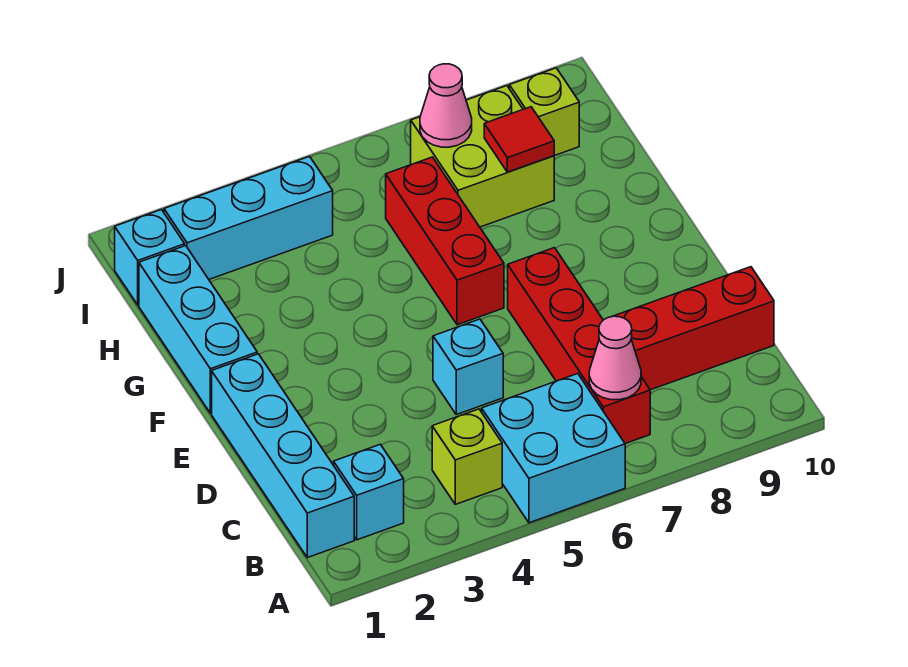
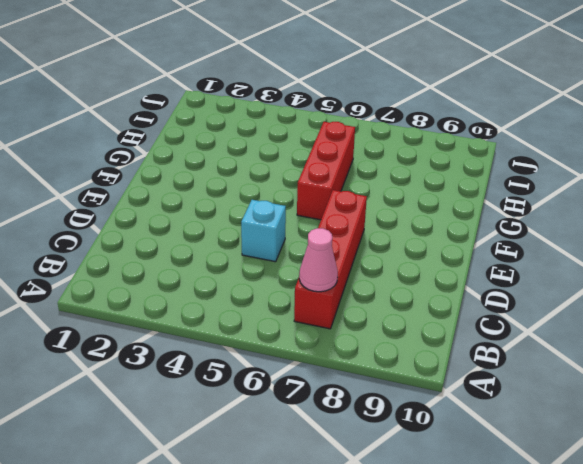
none -> cyan brick A5:B6 level 1
none -> cyan brick B1:E1 level 1
none -> cyan brick B2 level 1

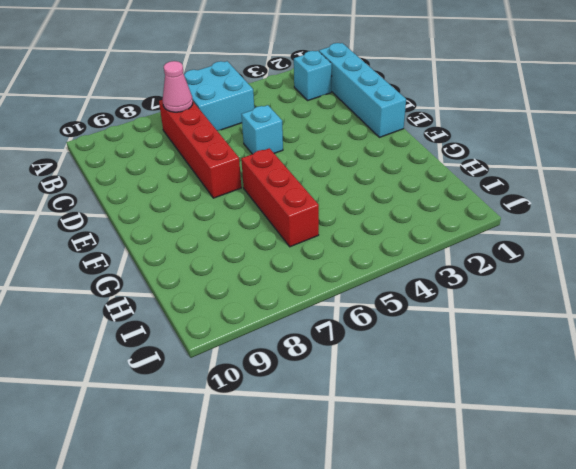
none -> lime brick B4 level 1
none -> red brick C8:C10 level 1
none -> cyan brick F1:H1 level 1

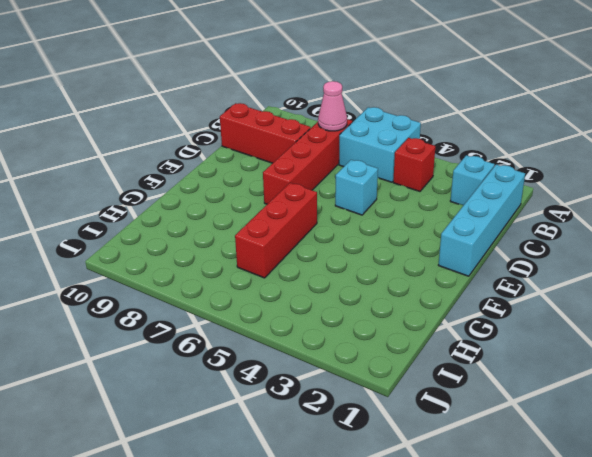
red brick B4 level 1 -> lime brick B4 level 1
none -> cyan brick F1:H1 level 1
none -> lime brick H7:I8 level 1
none -> cyan brick I1 level 1

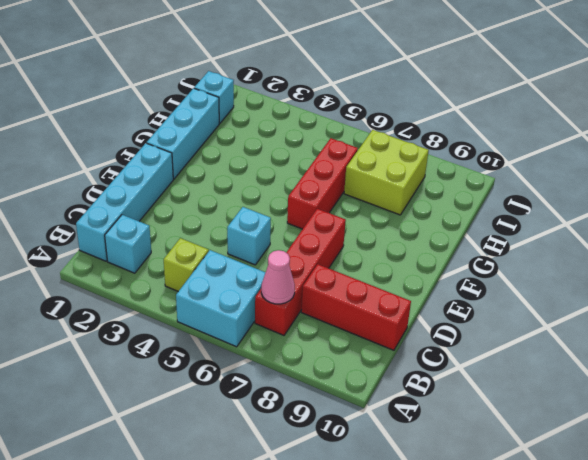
none -> cyan brick I2:I4 level 1
none -> lime brick I9 level 1
none -> red tile H8 level 2

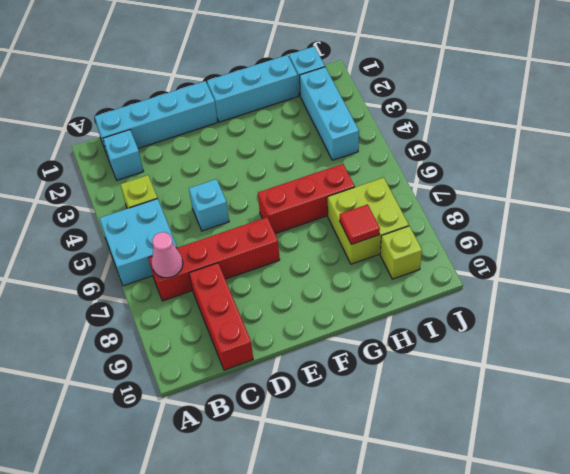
none -> pink cone I7 level 2

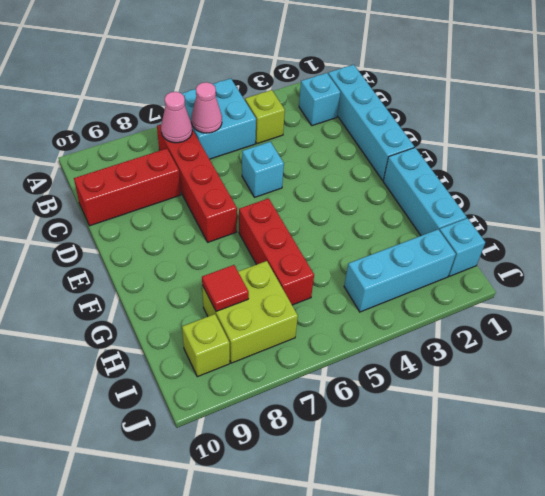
pink cone B6 level 2 -> pink cone I7 level 2

